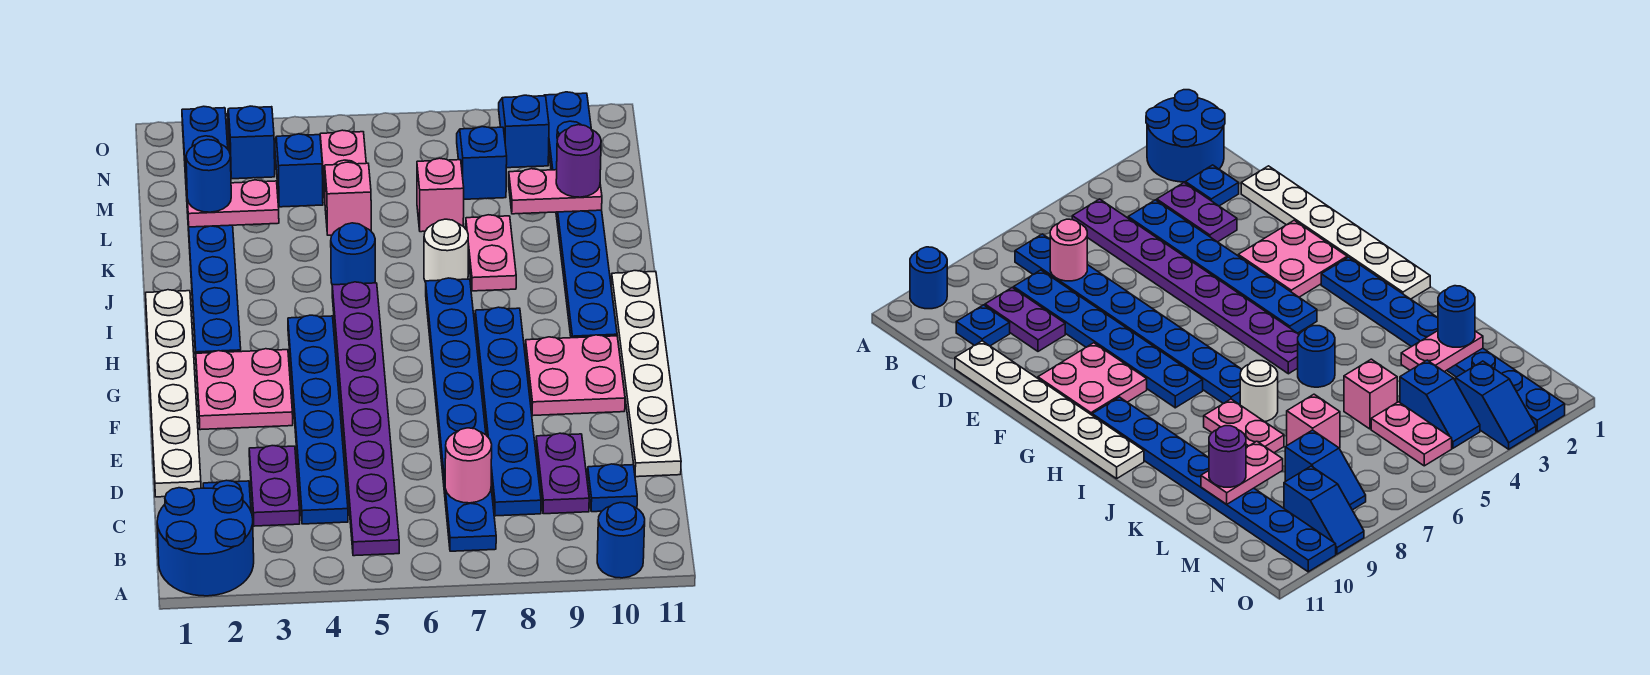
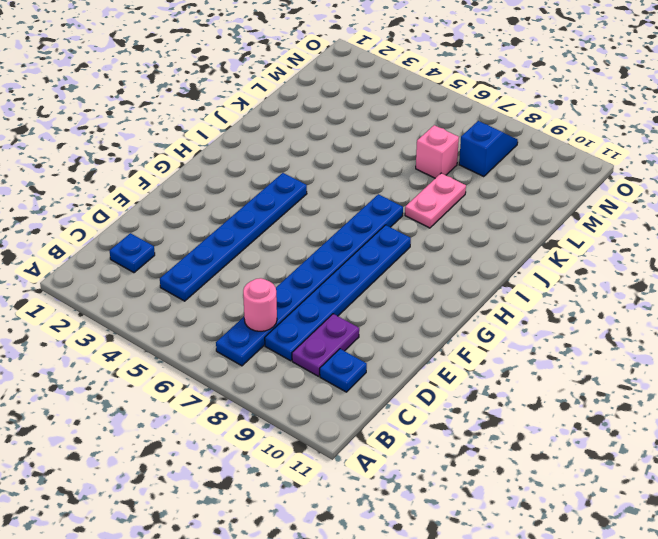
none -> blue round brick A1:B2 level 1
none -> blue round brick A10 level 1
none -> purple plate B5:I5 level 1
none -> purple plate C3:D3 level 1

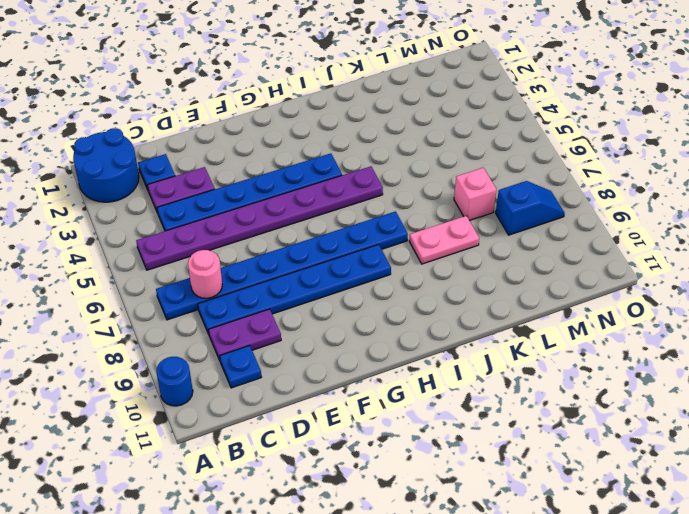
none -> white plate D1:I1 level 1
none -> white plate D11:I11 level 1
none -> pink plate F2:G3 level 1
none -> pink plate F9:G10 level 1

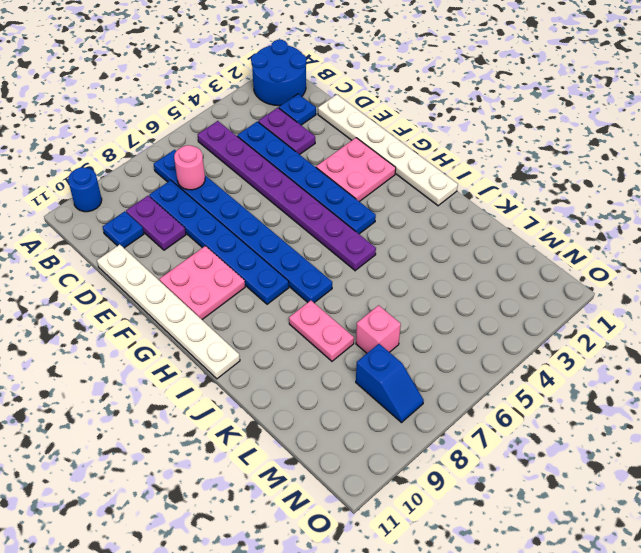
none -> blue plate H2:O2 level 1
none -> blue plate H10:O10 level 1
none -> blue round brick J5 level 1
none -> white round brick J7 level 1

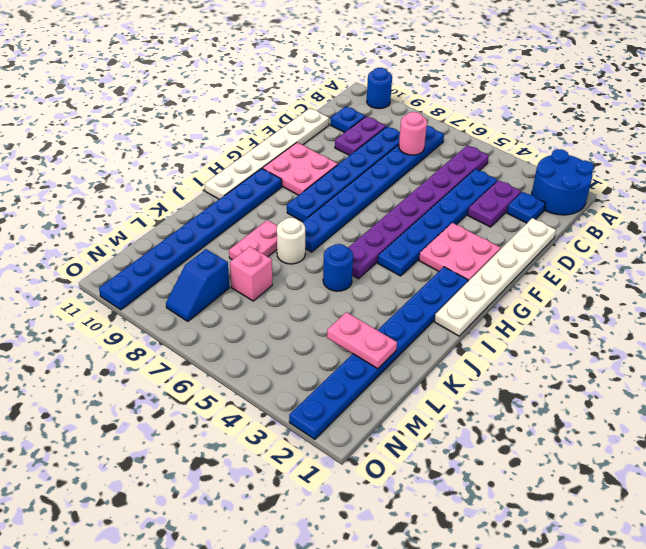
none -> pink brick L5 level 1
none -> blue slope M4:N4 level 1 top M
none -> pink plate M5:N5 level 1
none -> blue slope N3:O3 level 1 top N

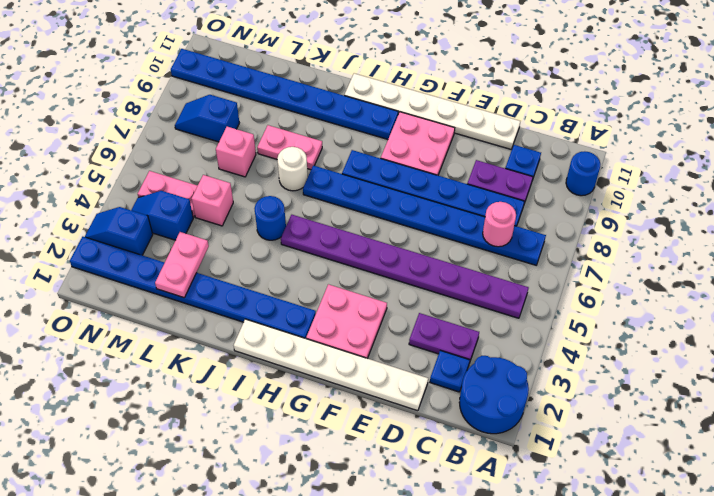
none -> blue plate C4:H4 level 1
none -> blue slope N9:O9 level 1 top N
none -> pink plate L9:L10 level 2
none -> blue round brick L2 level 3

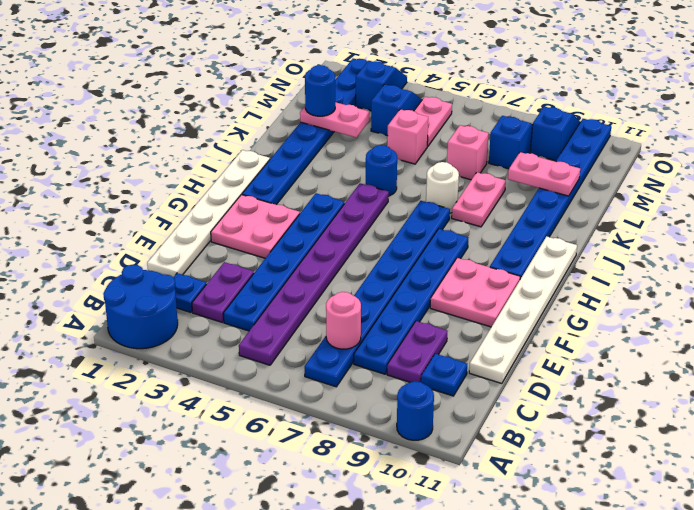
none -> purple round brick L10 level 3

